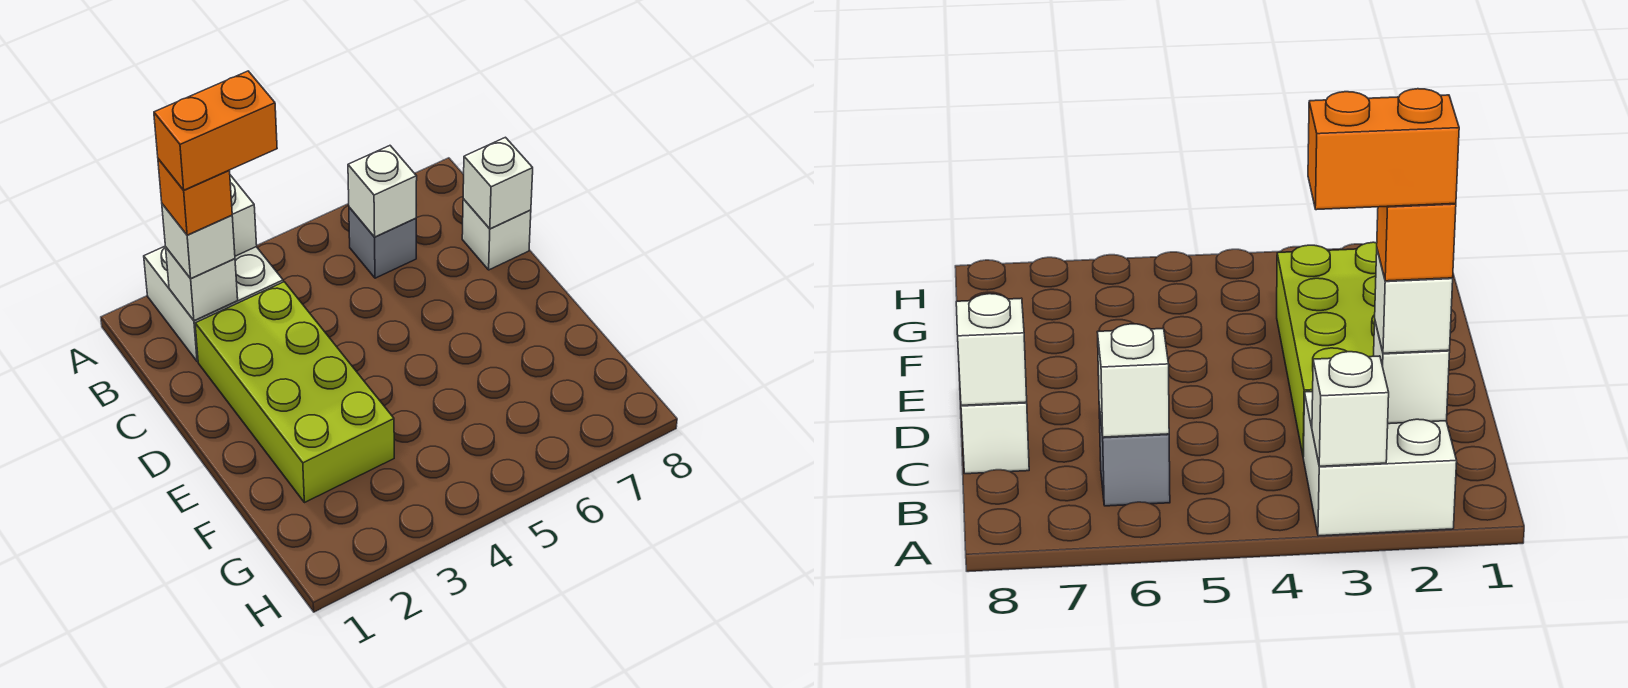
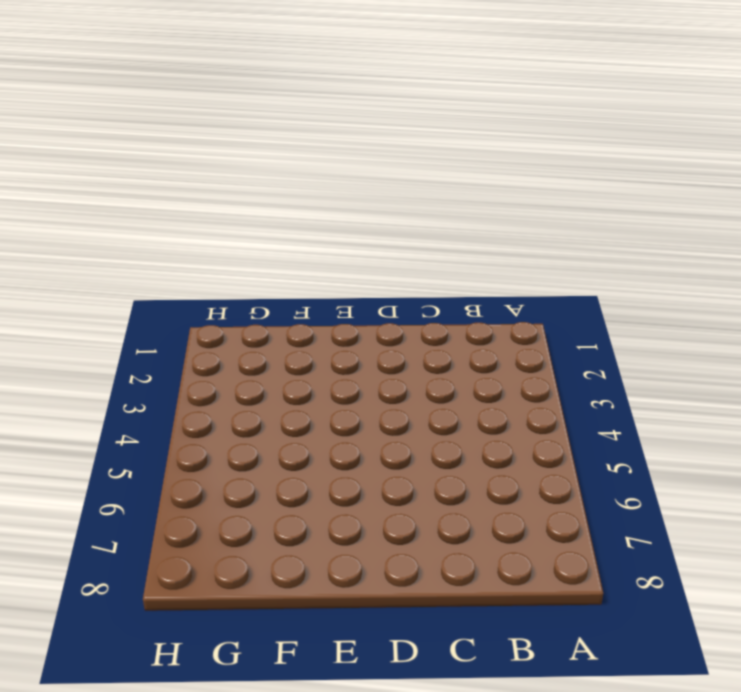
none -> white brick A2:B3 level 1
none -> grey brick B6 level 1

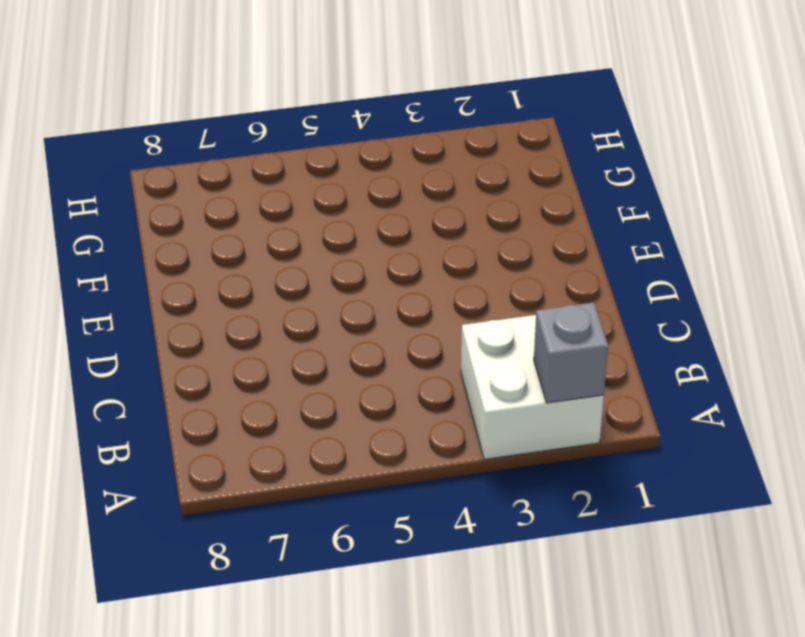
grey brick A2 level 2 -> grey brick B6 level 1
none -> lime brick C2:F3 level 1
none -> white brick C8 level 1

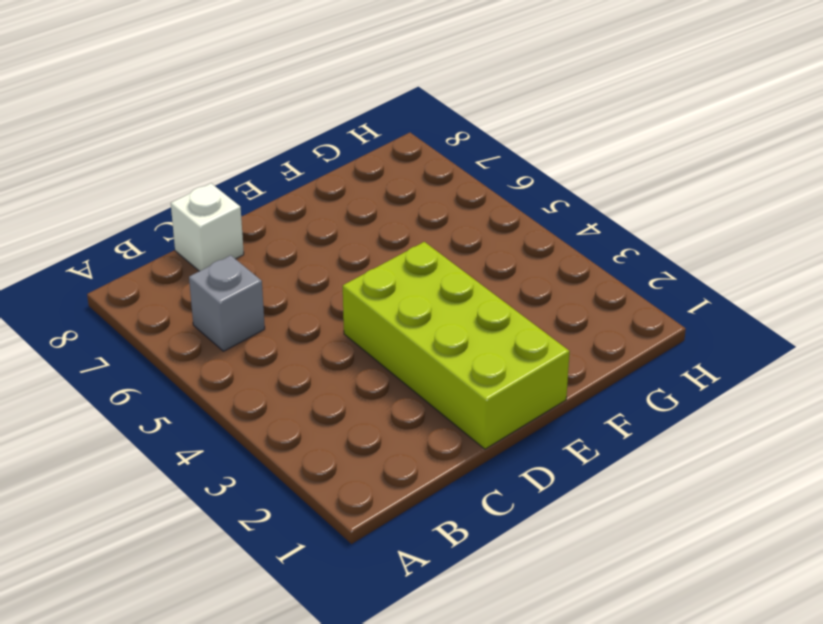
lime brick D1:E4 level 1 -> lime brick C2:F3 level 1
none -> white brick A2:B3 level 1
none -> white brick A3 level 2

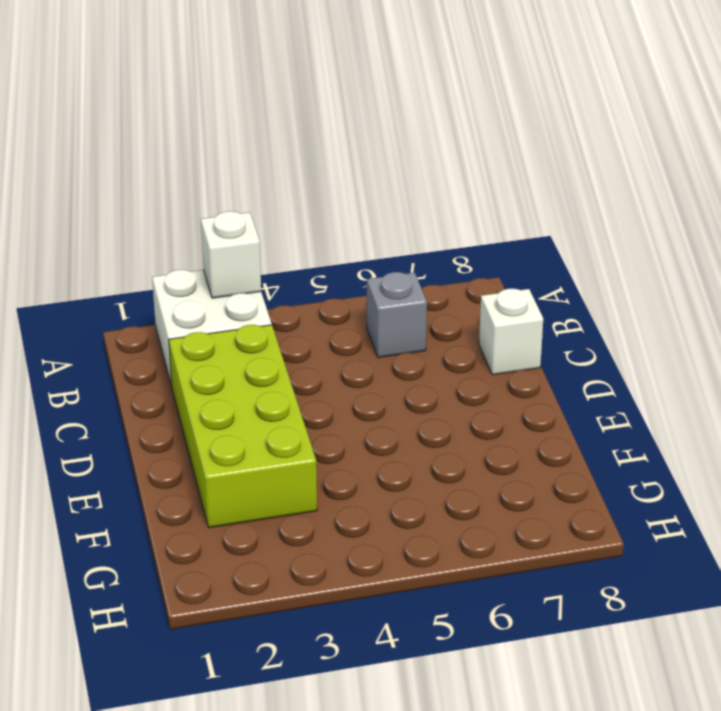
none -> white brick B2 level 2
none -> white brick B6 level 2

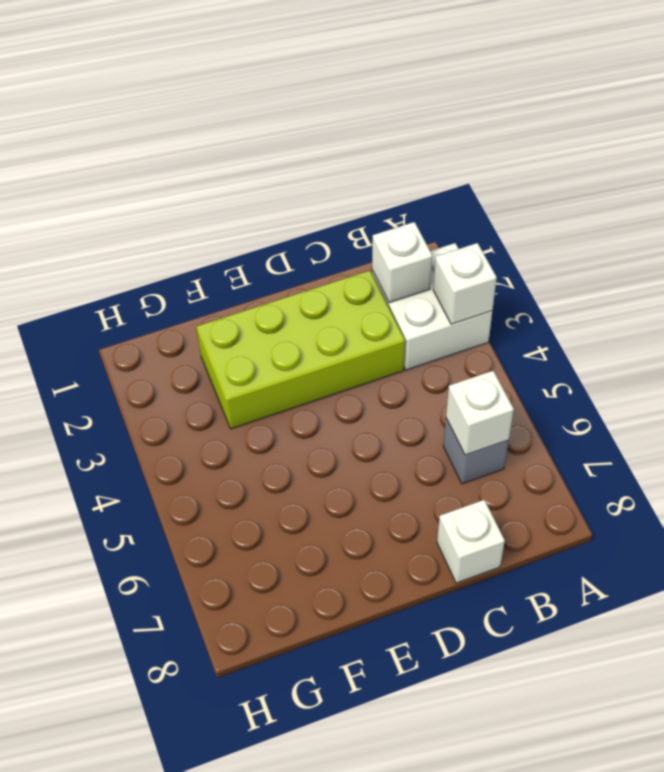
none -> white brick C8 level 2
none -> white brick B2 level 3

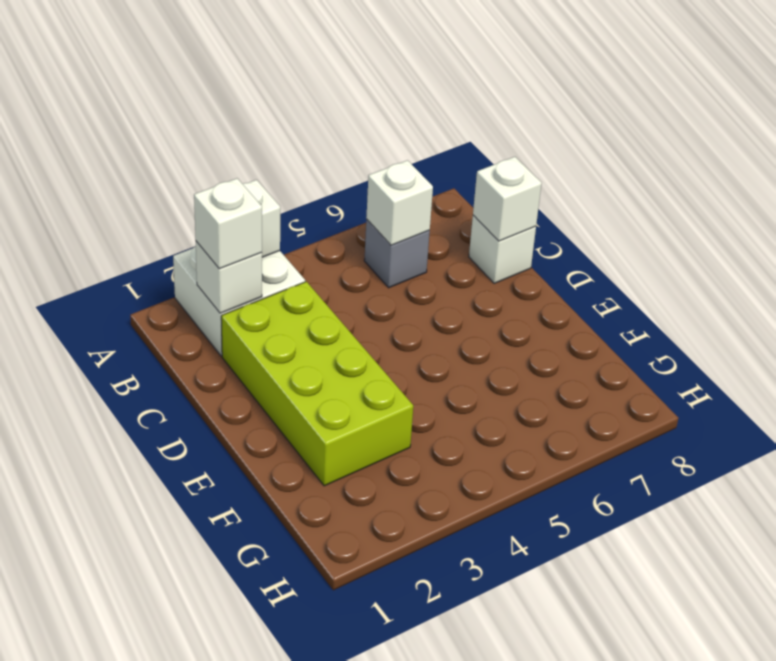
none -> orange brick B2 level 4
none -> orange brick B2:B3 level 5

